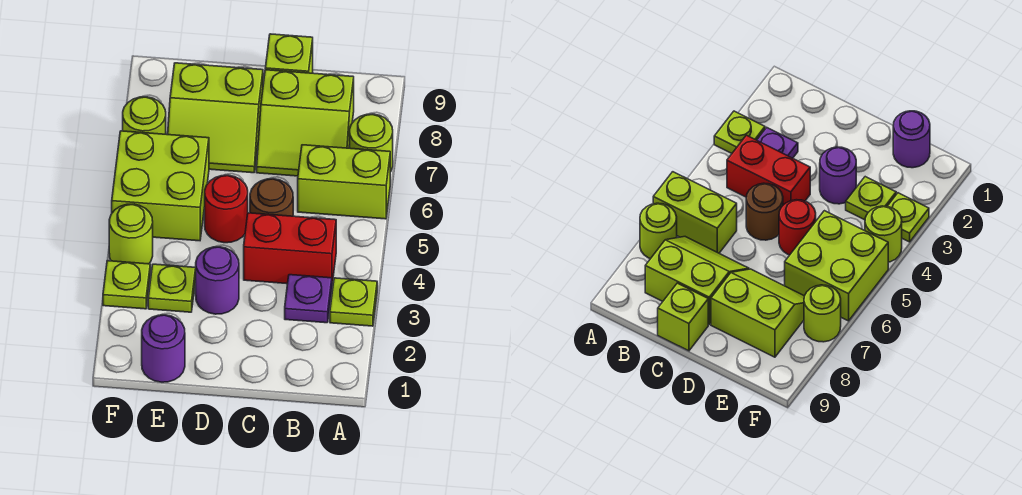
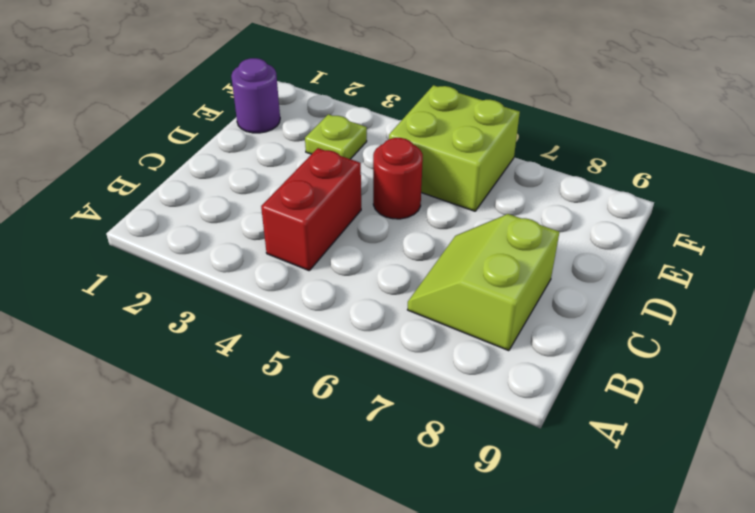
none -> lime plate A3 level 1
none -> lime brick A6:B6 level 1
none -> lime round brick A7 level 1

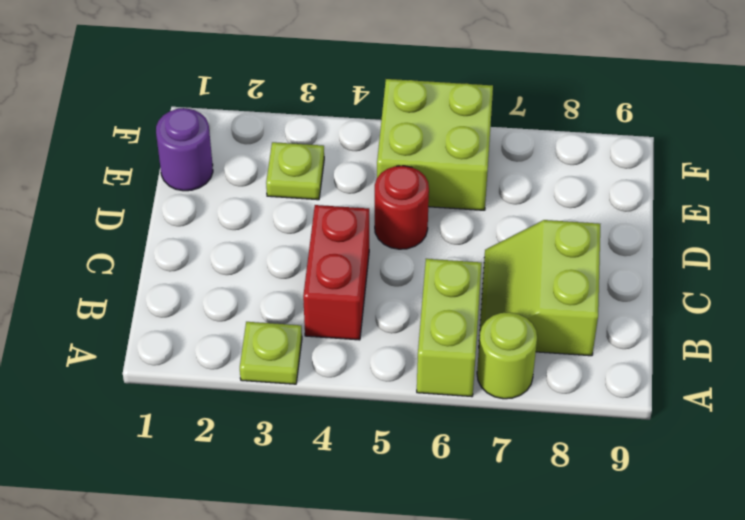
none -> purple plate B3 level 1
none -> brown round brick C5 level 1
none -> lime brick C9 level 1

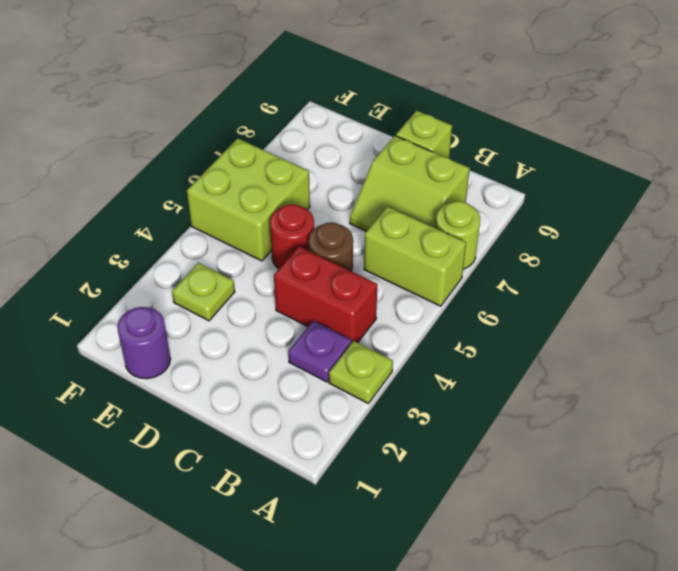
none -> purple round brick D3 level 1
none -> lime slope D7:E8 level 1 top 8
none -> lime plate F3 level 1

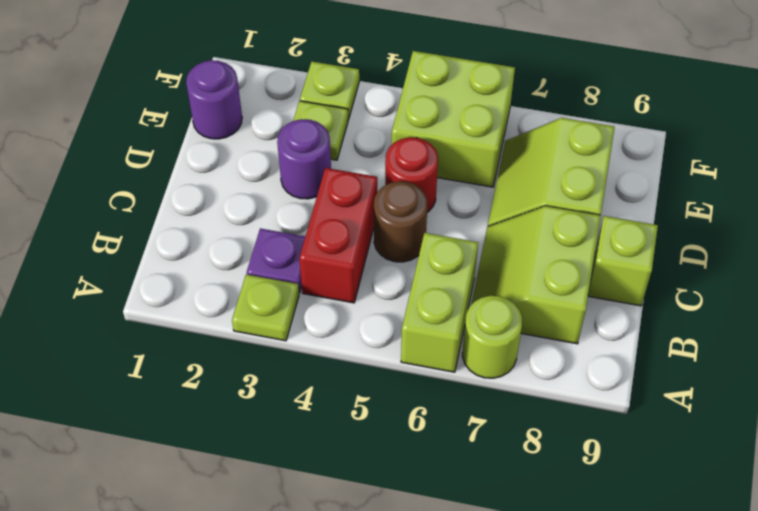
none -> lime round brick F4 level 1
none -> lime round brick F7 level 1

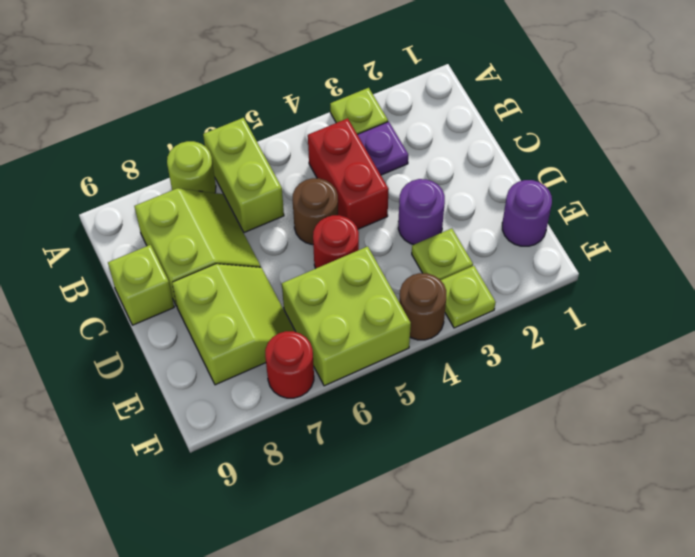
brown round brick F4 level 1 -> lime round brick F4 level 1
red round brick F7 level 1 -> lime round brick F7 level 1

